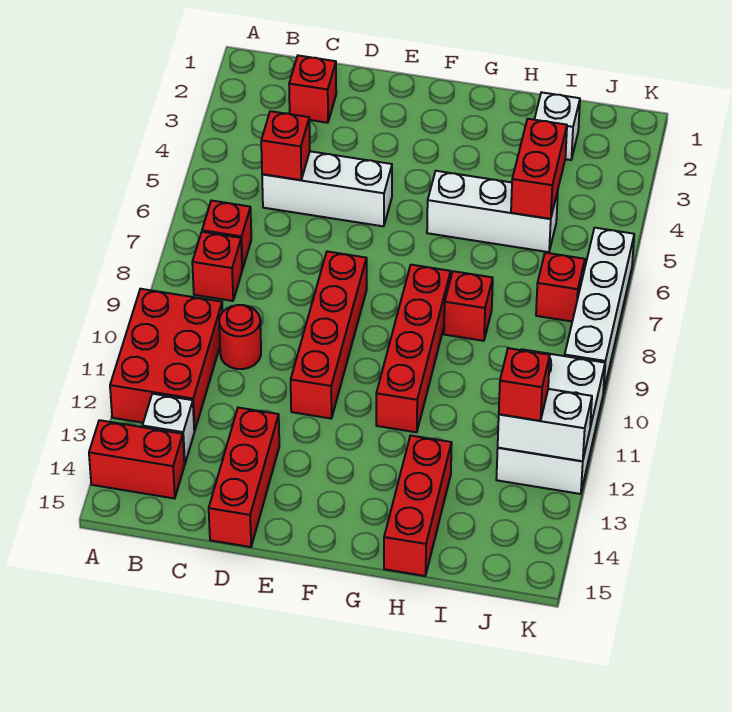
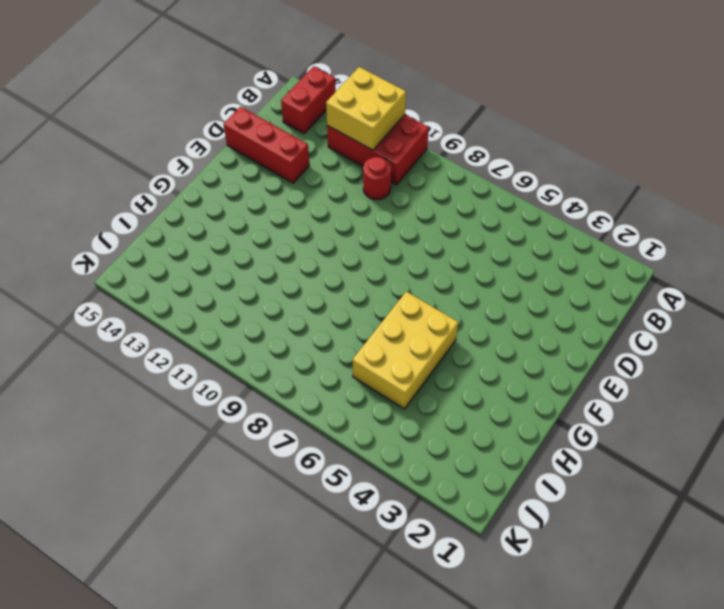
yellow brick A11:B12 level 2 -> none
yellow brick G5:I6 level 1 -> white brick G5:I5 level 1
none -> red brick B7 level 1
none -> red brick B8 level 1
none -> white brick B13 level 1

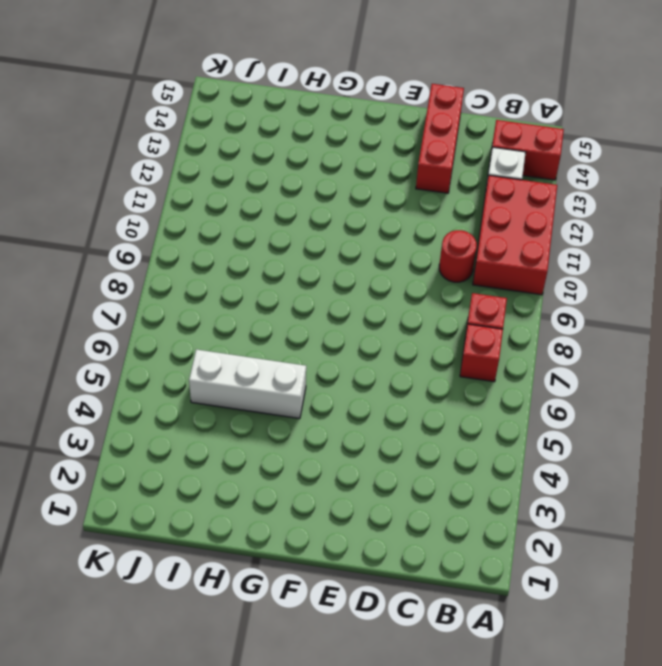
none -> red brick C2 level 1
none -> white brick C5:E5 level 1
none -> red brick E8:E11 level 1

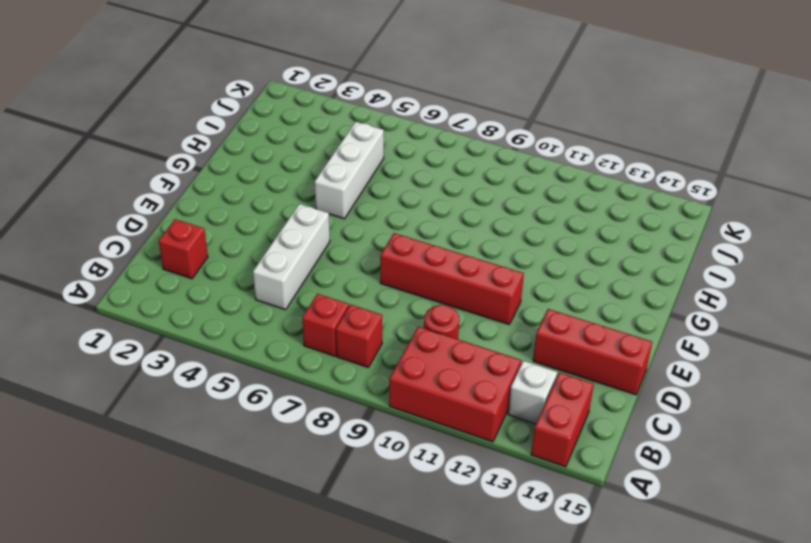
none -> red brick G8:G11 level 1
none -> red brick H8 level 1
none -> red brick H13:H15 level 1

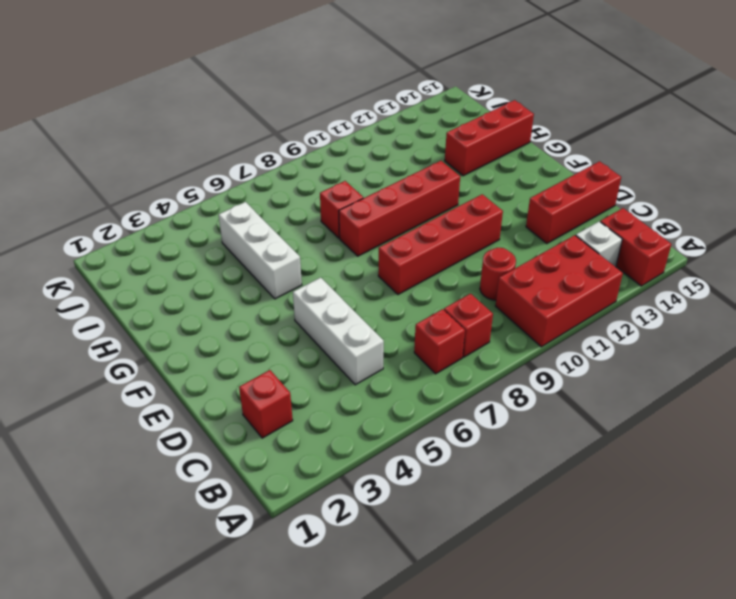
none -> white brick I2 level 1
none -> red brick J7 level 1
none -> white brick J10:K12 level 1

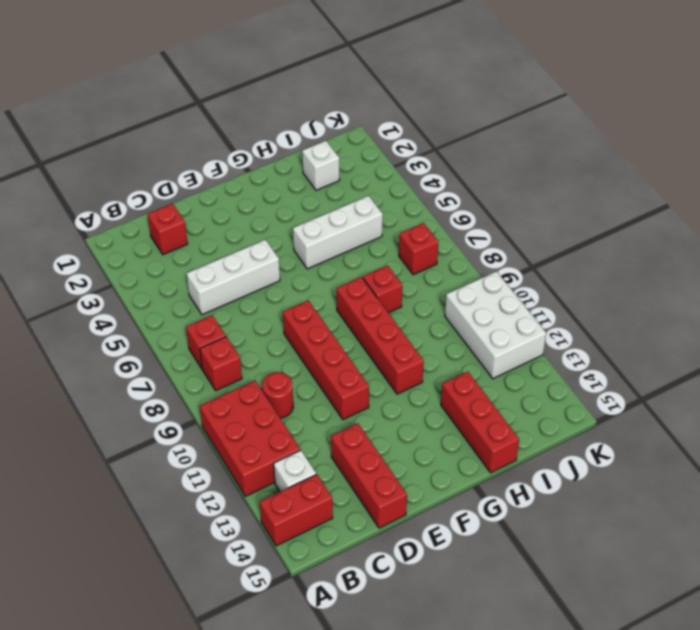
none -> white brick K6:K9 level 1
none -> red brick C5 level 2
none -> red brick I4:I5 level 2

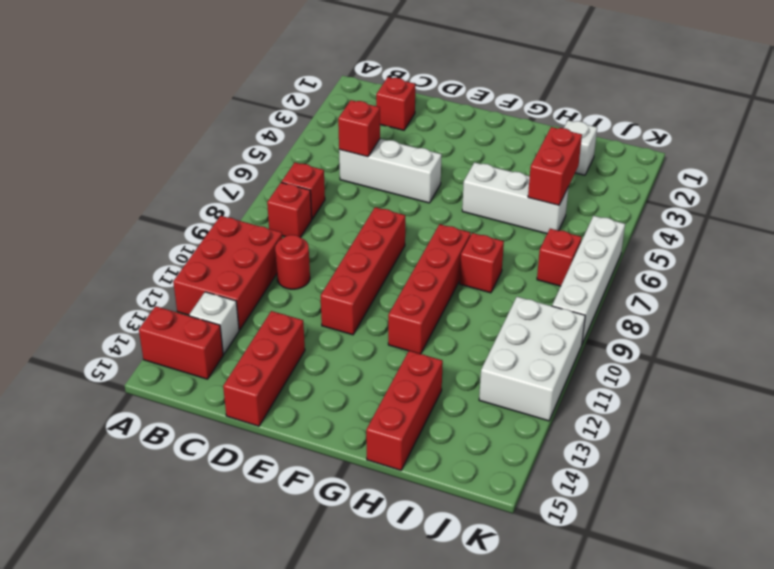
none -> white brick J12:K12 level 2
none -> red brick J12 level 3

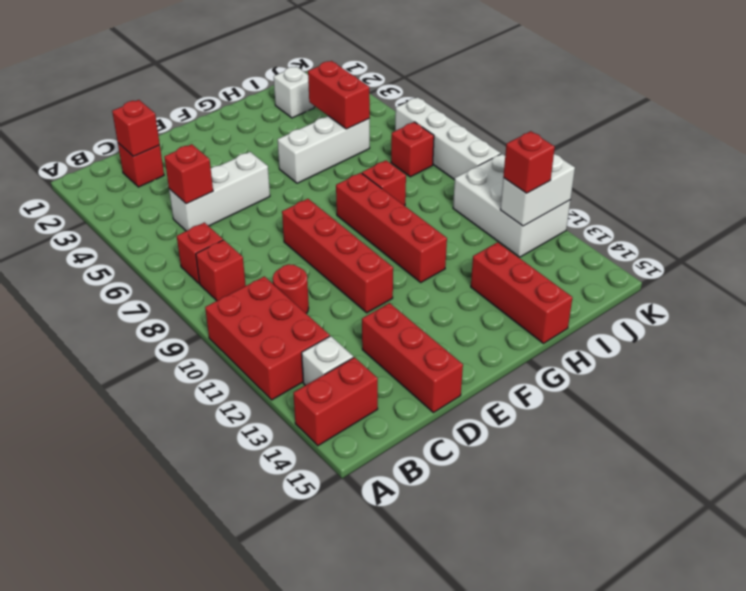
red brick C2 level 2 -> none

